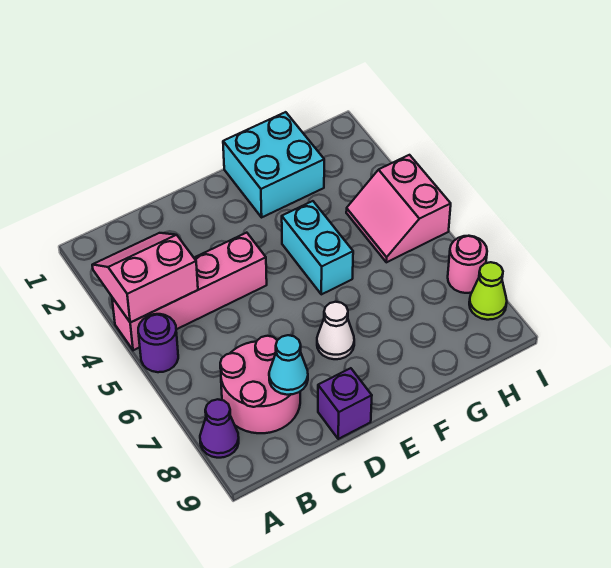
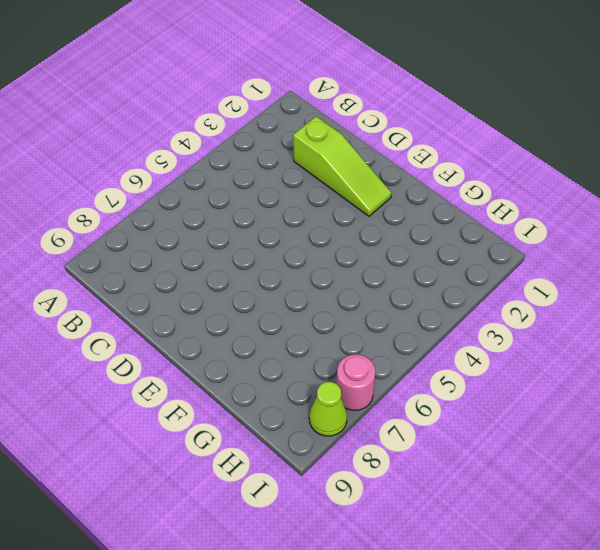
lime slope C2:E2 level 1 top C -> none
none -> pink brick A4:D4 level 1
none -> purple round brick A5 level 1
none -> purple cone A8 level 1

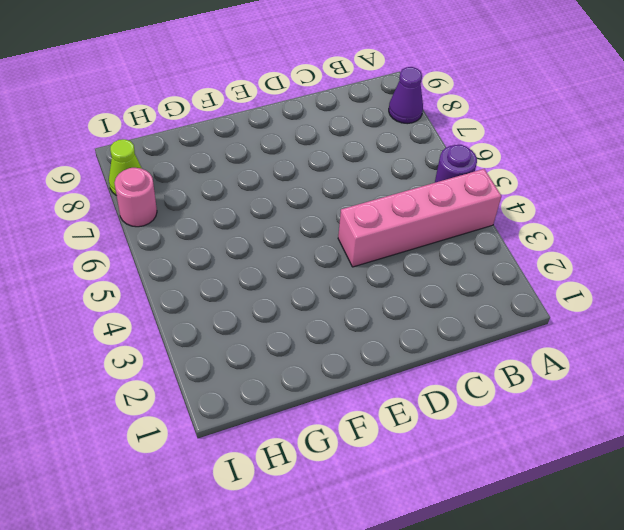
none -> pink round brick B7:C8 level 1
none -> purple brick D9 level 1
none -> white cone E7 level 1

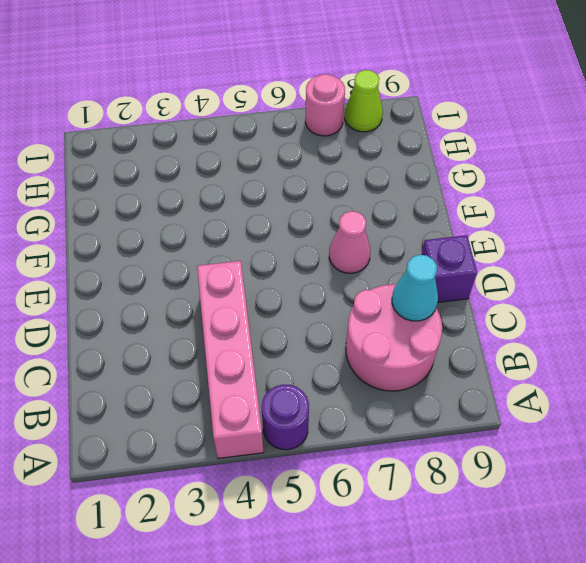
pink cone E7 level 1 -> white cone E7 level 1
none -> purple cone A8 level 1
none -> cyan brick F1:G2 level 1
none -> cyan brick F4:F5 level 1

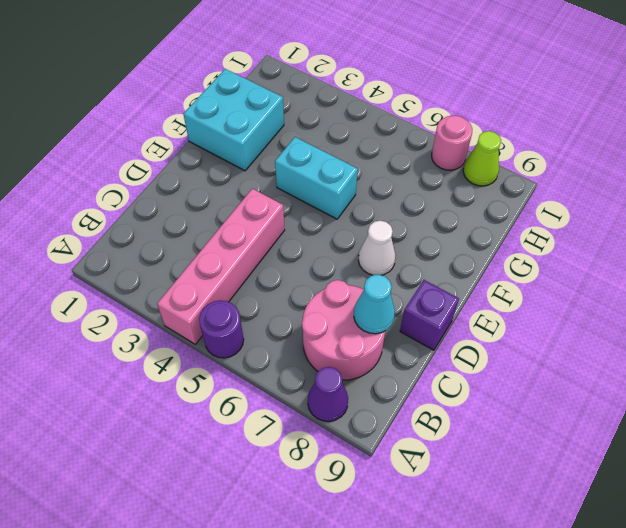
none -> pink slope H4:I5 level 1 top I
none -> pink slope A3:B4 level 2 top 4

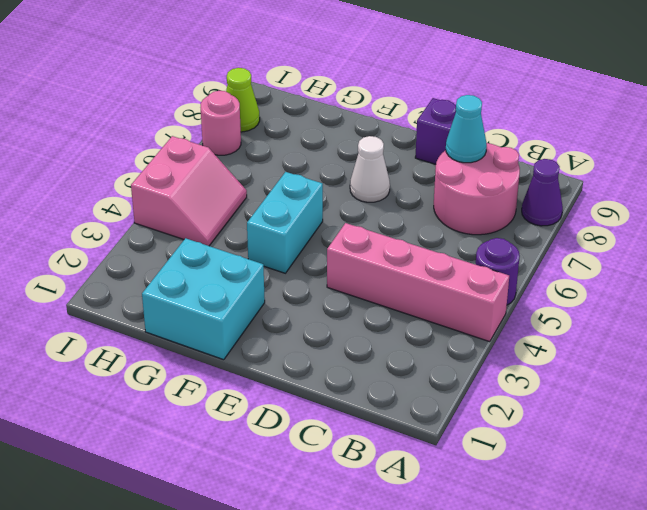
none -> pink slope A3:B4 level 2 top 4

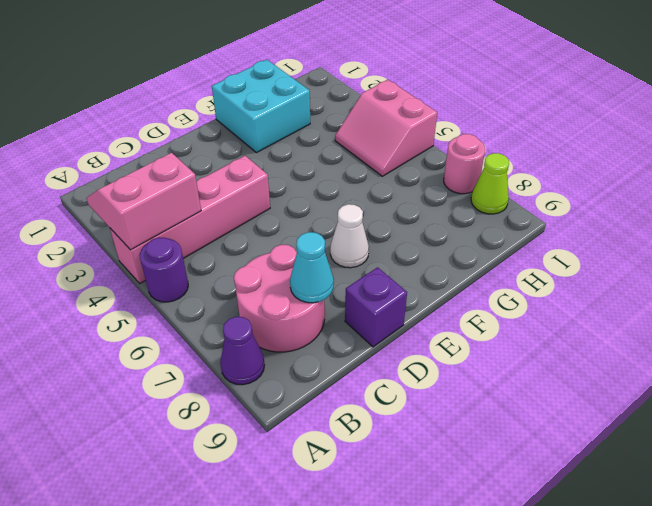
none -> cyan brick F4:F5 level 1

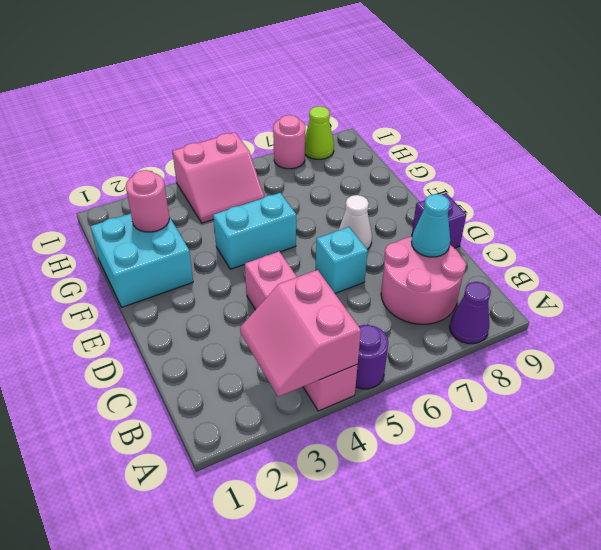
cyan brick D6 level 1 -> none
pink round brick G2 level 2 -> none

